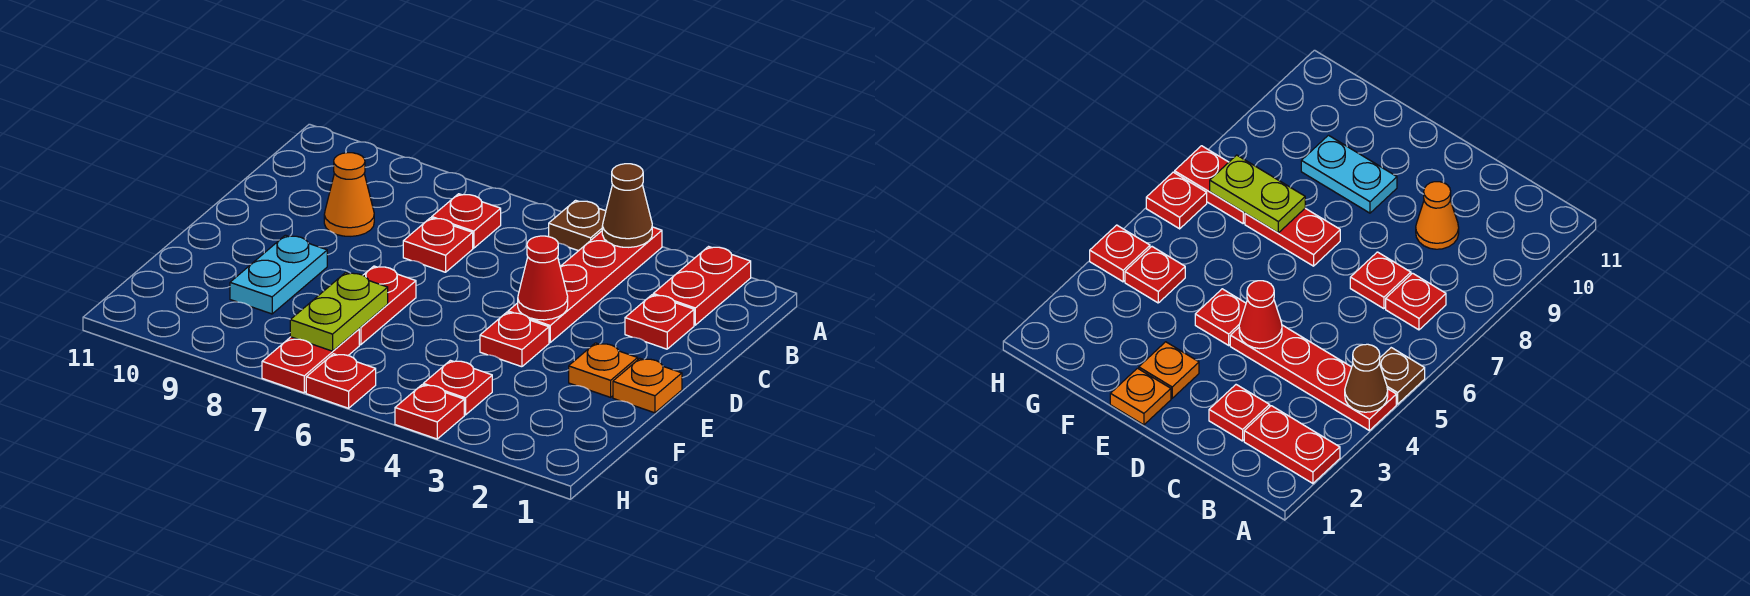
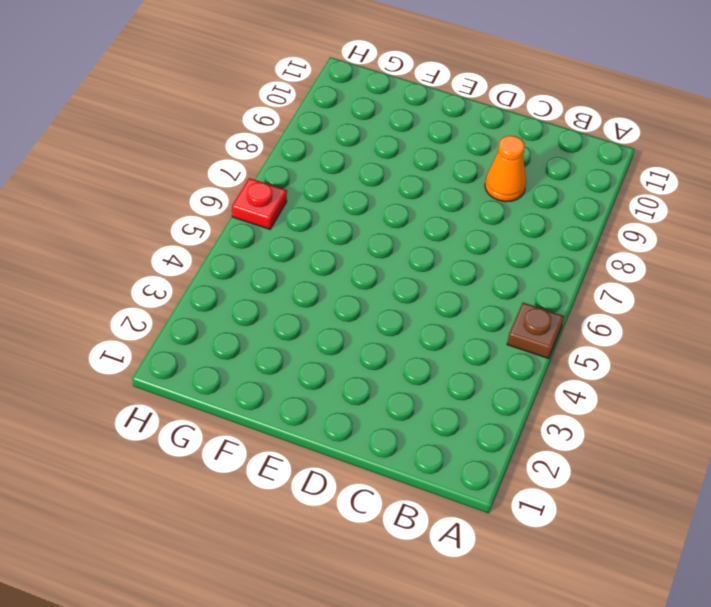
none -> red plate A2:B2 level 1
none -> red plate A4:D4 level 1
none -> red plate B7 level 1

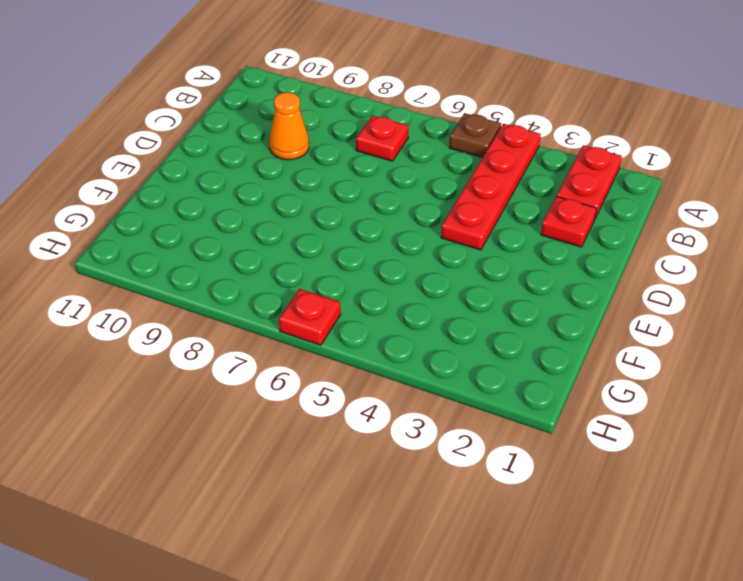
none -> red plate C7 level 1
none -> orange plate E1 level 1
none -> orange plate E2 level 1

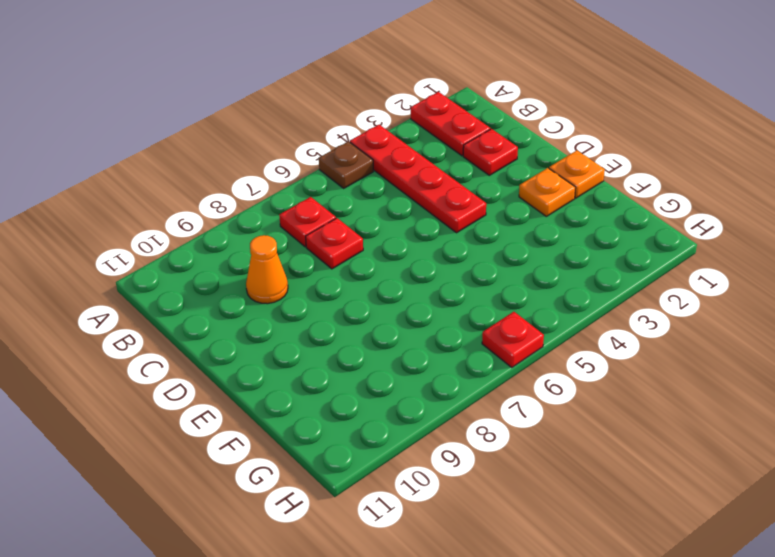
none -> red plate E4 level 1
none -> red plate E7:F7 level 1
none -> cyan plate E9:F9 level 1

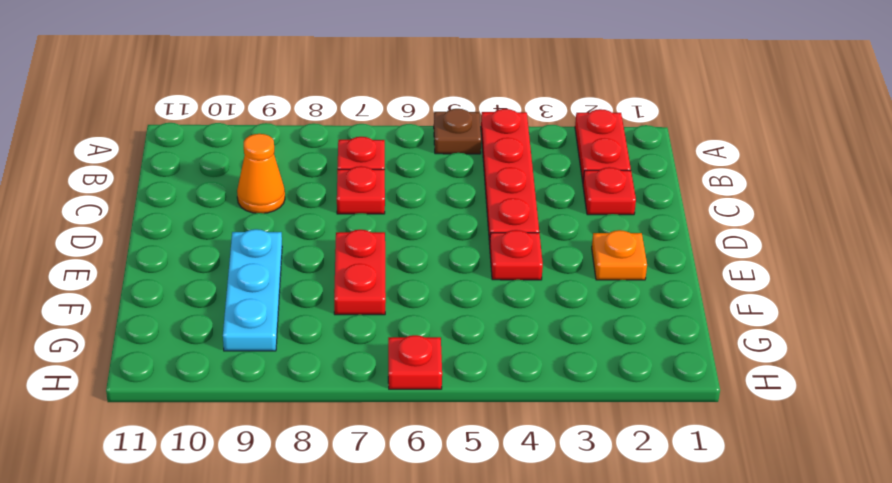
cyan plate E9:G9 level 1 -> cyan plate E9:F9 level 1
none -> orange plate E1 level 1
none -> red plate G4 level 1
none -> red plate G7:H7 level 1

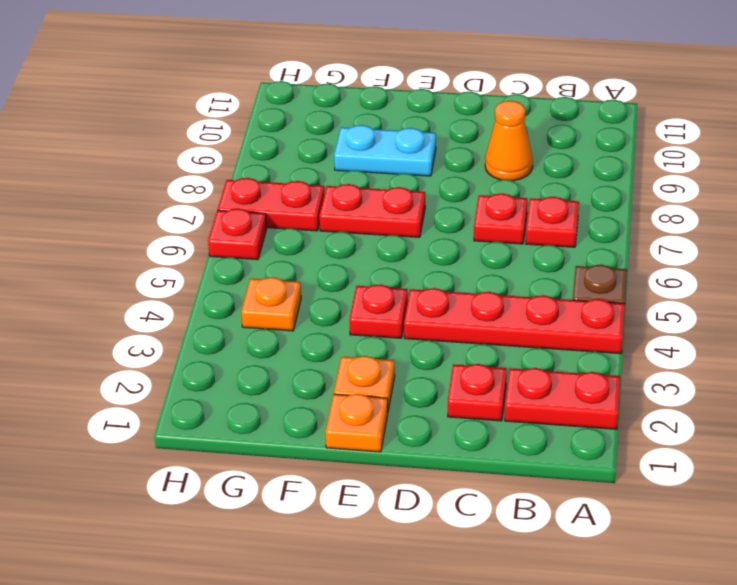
orange plate G4 level 1 -> red plate G4 level 1
none -> red plate H4 level 1
none -> brown cone A4 level 2
none -> red cone D4 level 2

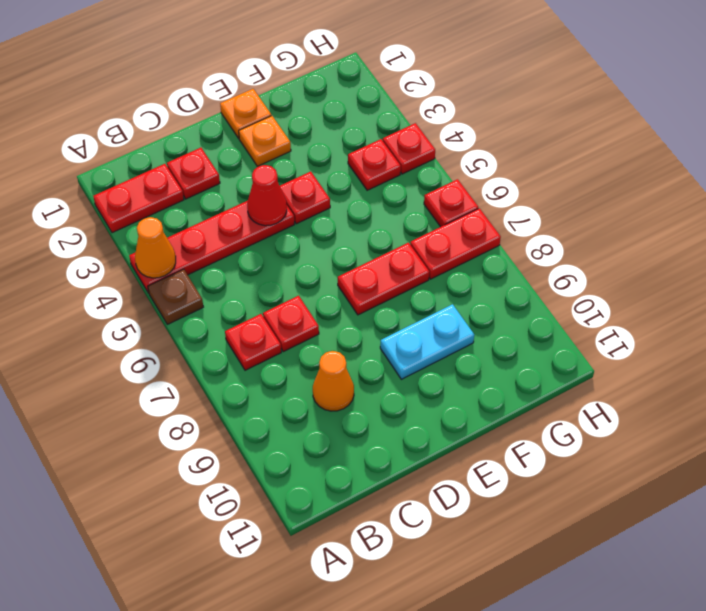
orange cone A4 level 2 -> brown cone A4 level 2
none -> lime plate F7:G7 level 2

